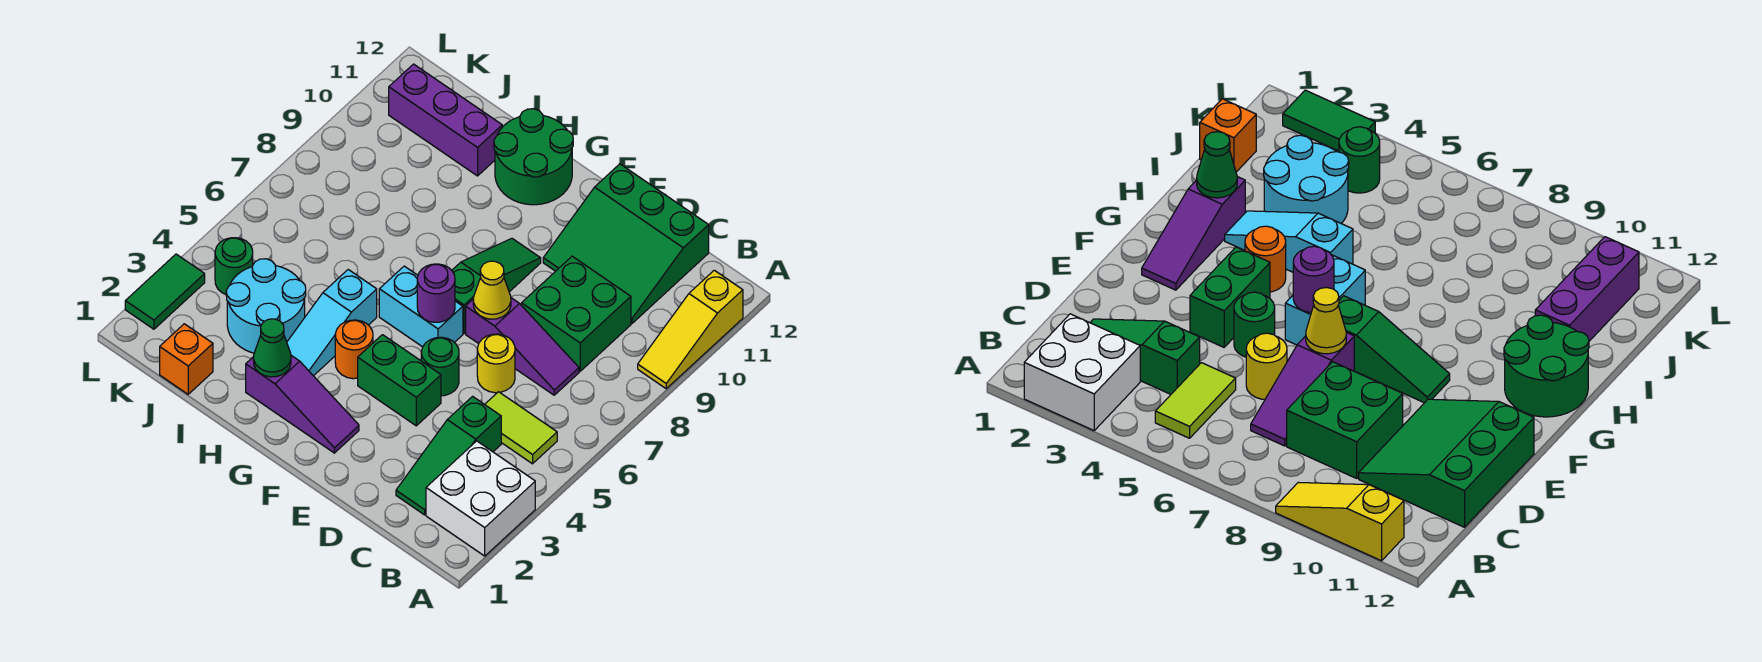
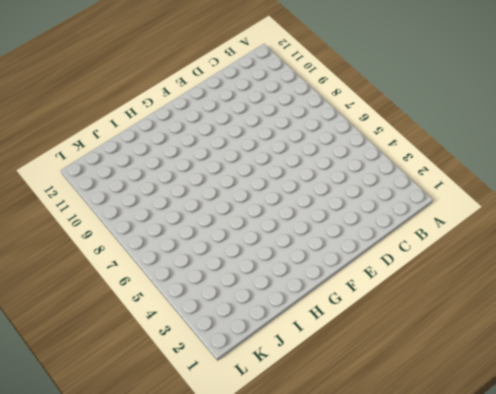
none -> white brick A2:B3 level 1
none -> yellow slope A9:A11 level 1 top 11
none -> lime tile B5:C5 level 1

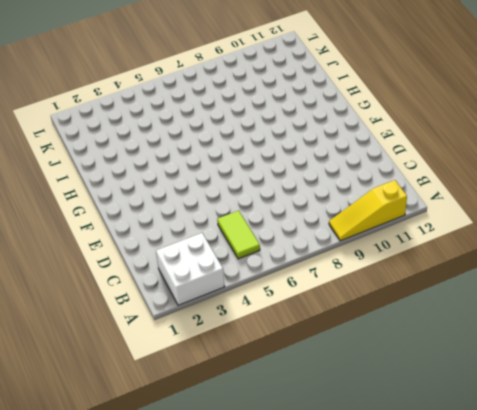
none -> green slope C2:C4 level 1 top 4
none -> purple slope C7:E7 level 1 top E
none -> green brick C8:D9 level 1

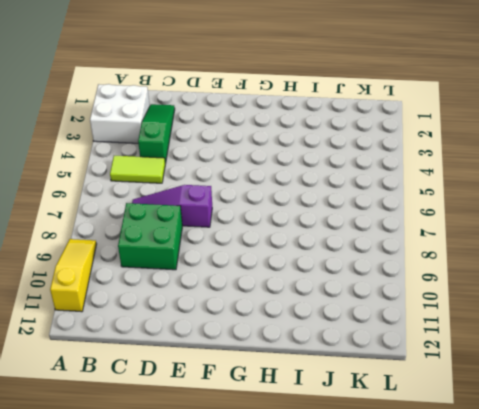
none -> green slope C10:E12 level 1 top 12
none -> yellow round brick D6 level 1
none -> green brick E4:F4 level 1

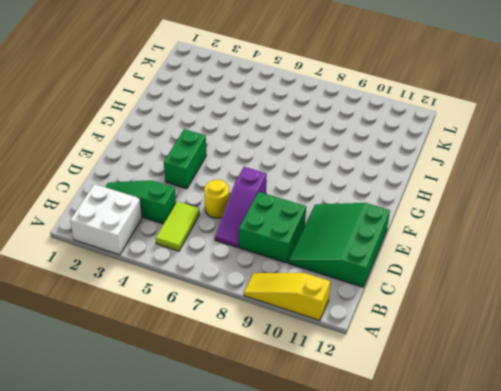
none -> green round brick E5 level 1
none -> purple slope F2:H2 level 1 top H
none -> cyan brick F6:G6 level 1

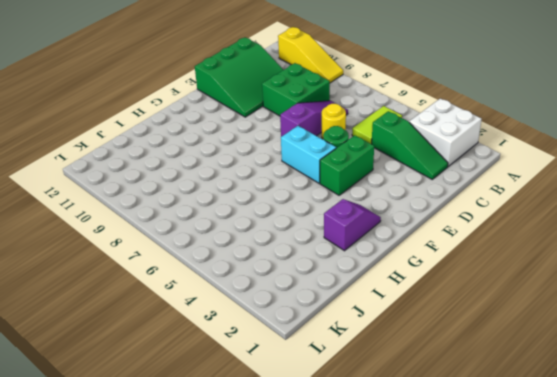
cyan brick F5:F6 level 1 -> cyan brick F6:G6 level 1
purple slope G2:H2 level 1 top H -> purple slope F2:H2 level 1 top H
none -> green slope F7:F9 level 1 top 7
none -> orange round brick G4 level 1
none -> green round brick G11:H12 level 1

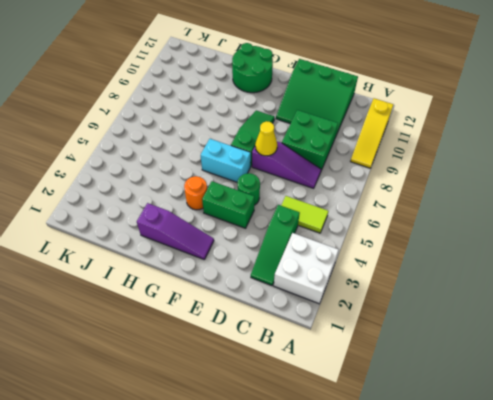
none -> yellow round brick D6 level 1
none -> cyan slope H3:H5 level 1 top 5
none -> cyan round brick I3:J4 level 1

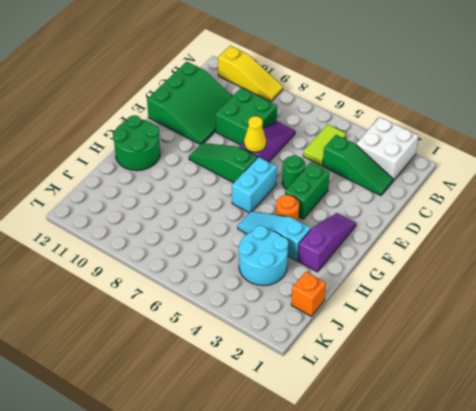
cyan slope H3:H5 level 1 top 3 -> cyan slope H3:H5 level 1 top 5
none -> yellow round brick D6 level 1
none -> purple brick I11:K11 level 1
none -> green round brick K4 level 1

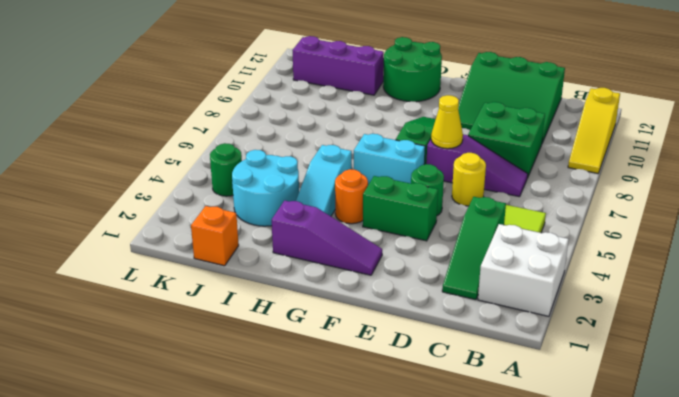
none -> green tile L2:L3 level 1
none -> purple round brick F6 level 2
none -> green cone H2 level 2

